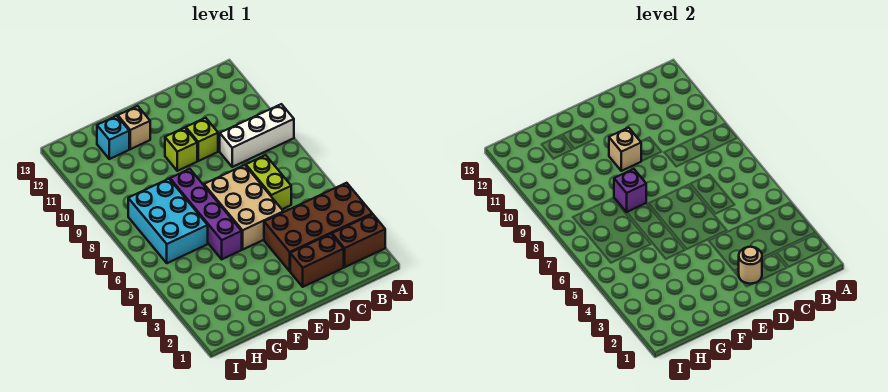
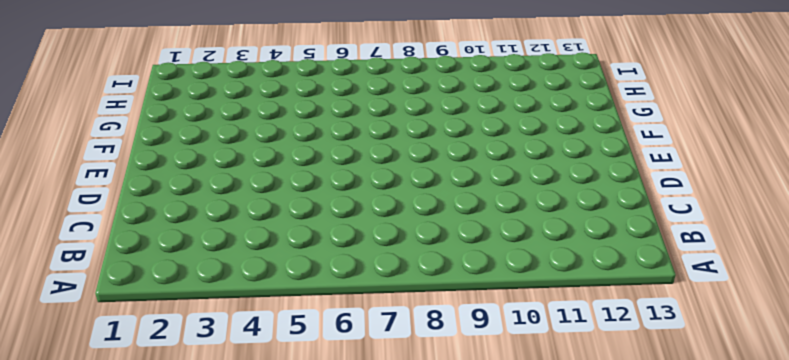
none -> brown brick A2:B2 level 1
none -> brown brick A3:D4 level 1
none -> white brick A9:C9 level 1

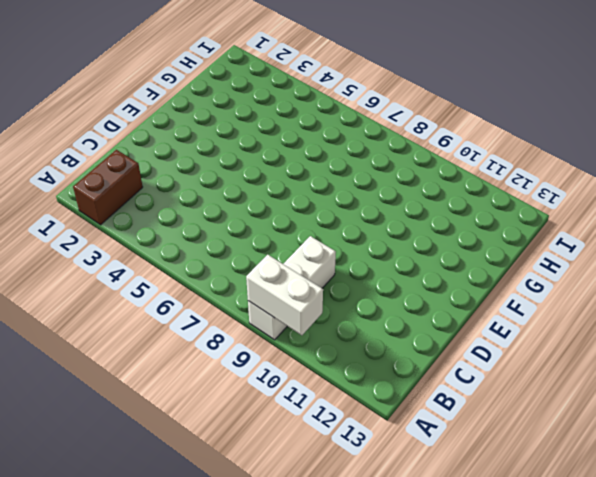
white brick A9:A10 level 2 -> none
none -> brown brick A3:D4 level 1
none -> brown brick C2:D2 level 1
none -> lime brick C6:C7 level 1

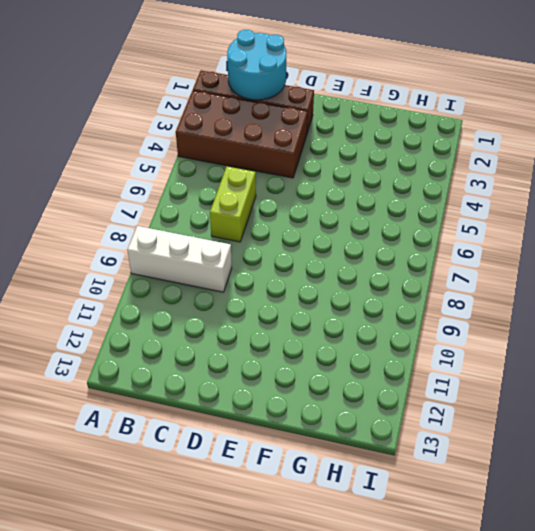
cyan round brick B1:C2 level 2 -> none
none -> tan brick D5:E7 level 1
none -> lime brick D10 level 1
none -> lime brick E10 level 1

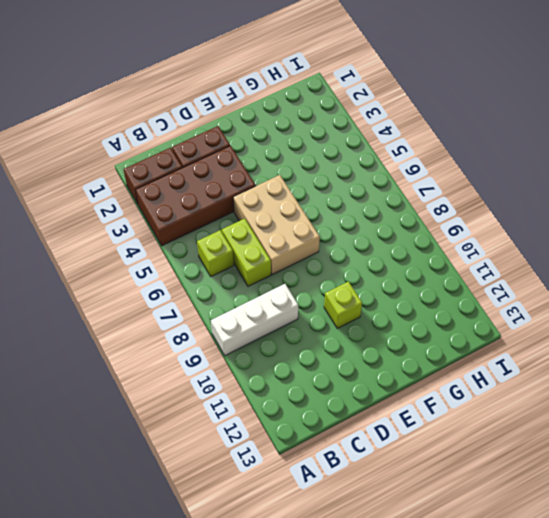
lime brick B6 level 1 -> lime brick D10 level 1
none -> purple brick F5:F8 level 1
none -> tan brick F12 level 1
none -> cyan brick G6:H8 level 1

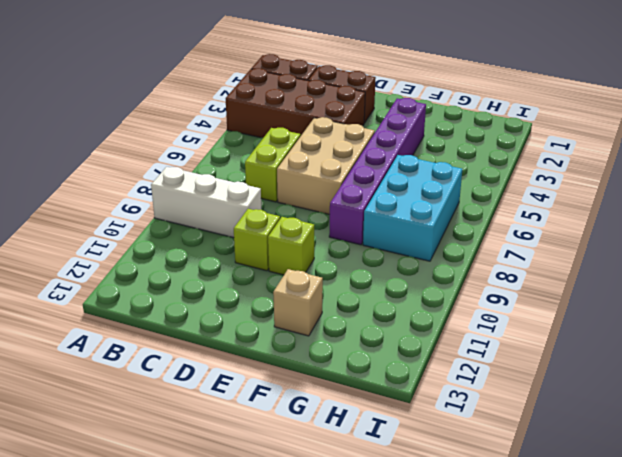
purple brick F3:F8 level 1 -> purple brick F5:F8 level 1
none -> cyan brick G12 level 1
none -> tan round brick D2 level 2
none -> tan brick E10 level 2

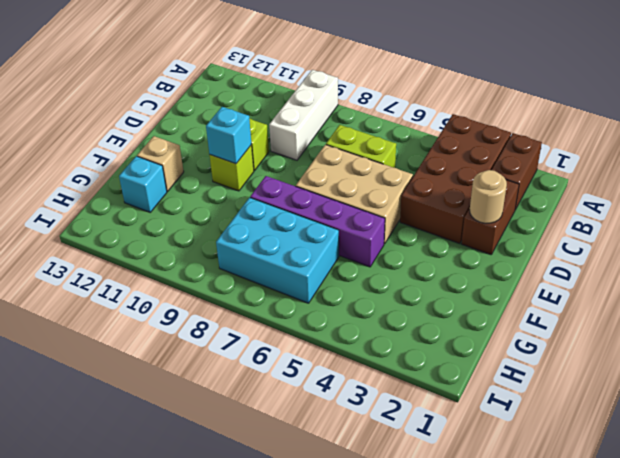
cyan brick E10 level 2 -> tan brick E10 level 2
none -> purple brick F8 level 2

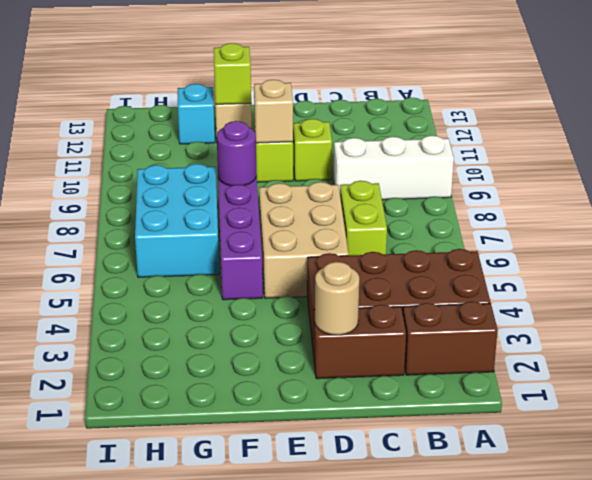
purple round brick F8 level 2 -> purple brick F8 level 2
lime brick F12 level 2 -> none

